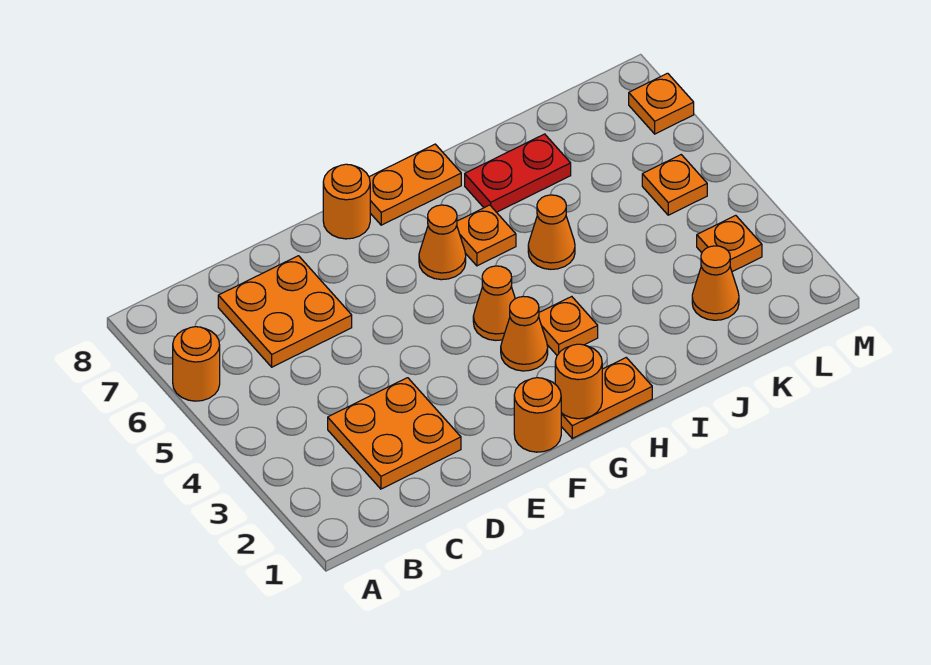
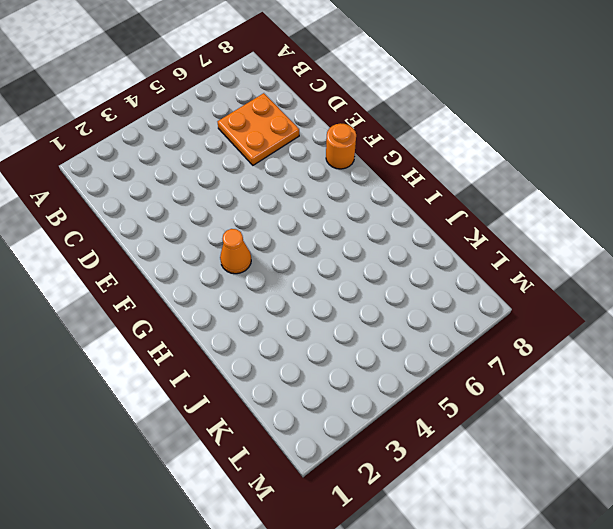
none -> orange round brick A6 level 1
none -> orange plate C2:D3 level 1
none -> orange round brick F1 level 1

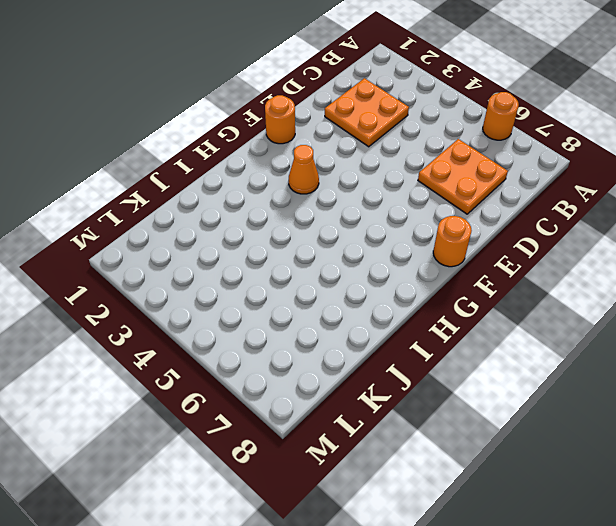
none -> orange plate G1:H1 level 1
none -> orange cone G4 level 1
none -> orange cone G6 level 1

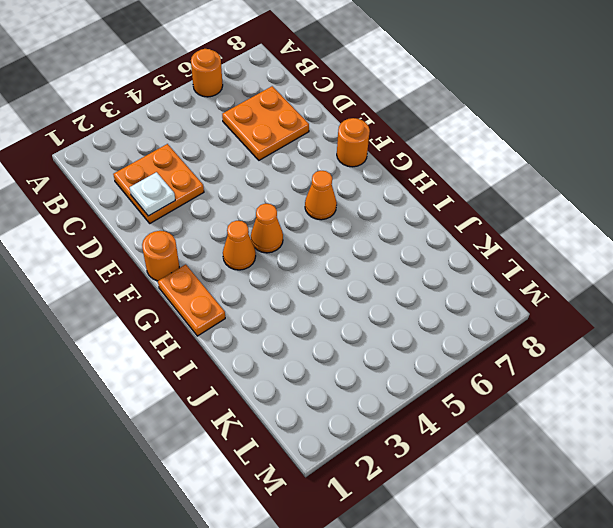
white plate D2 level 2 -> none
none -> orange plate G8:H8 level 1
none -> orange plate H3 level 1
none -> orange plate H6 level 1

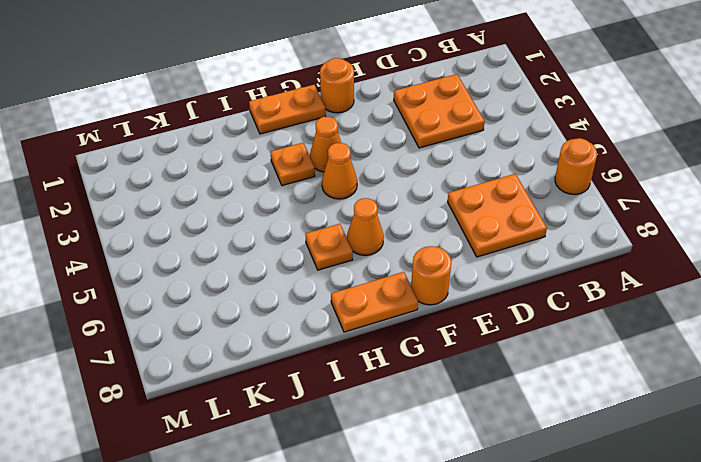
none -> orange cone I5 level 1
none -> red plate I7:J7 level 1
none -> orange cone K2 level 1

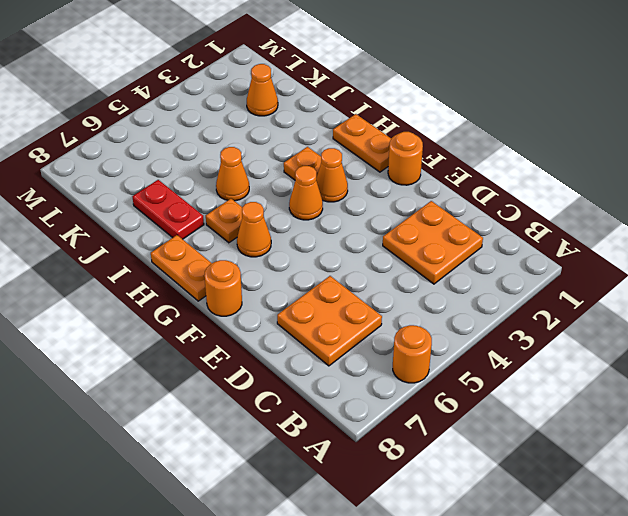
none -> orange plate L3 level 1
none -> orange plate L5 level 1
none -> orange plate M7 level 1

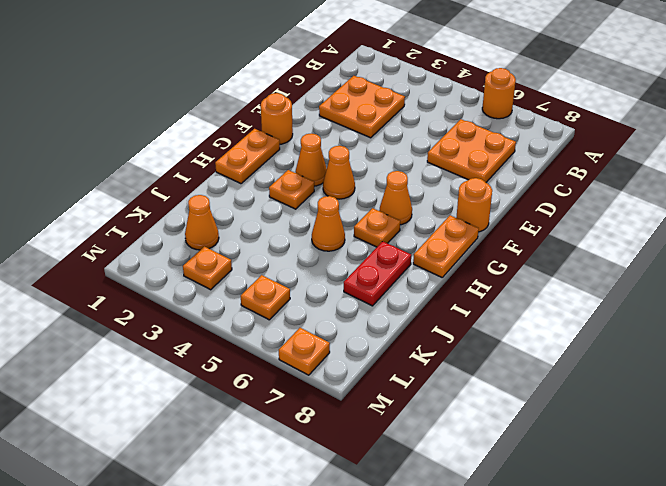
none -> orange round brick G1 level 2

